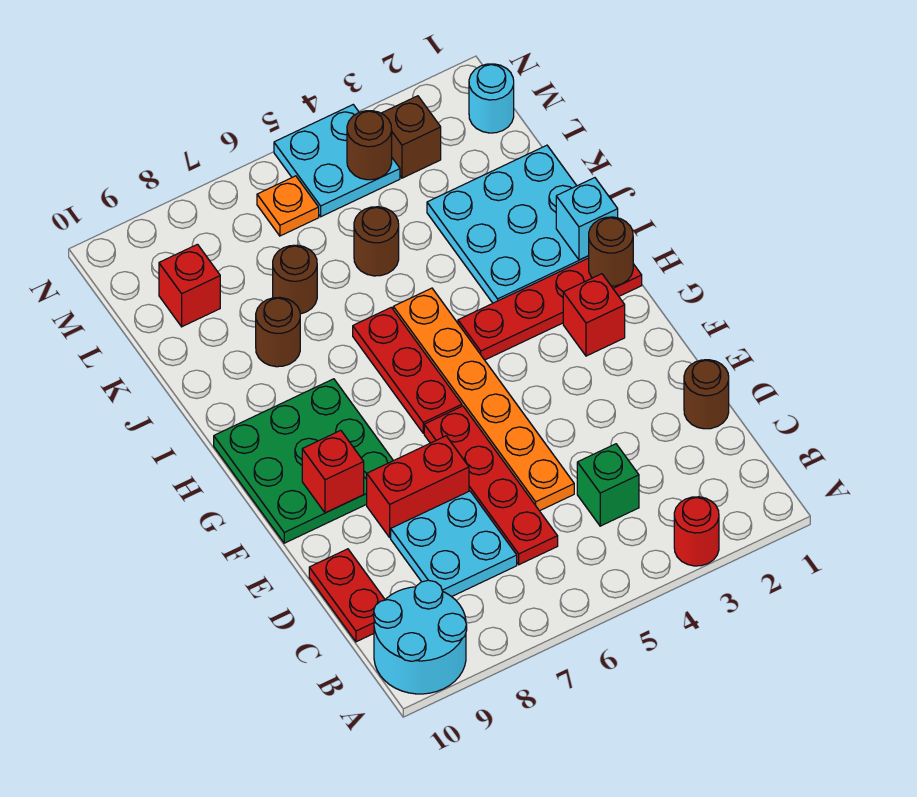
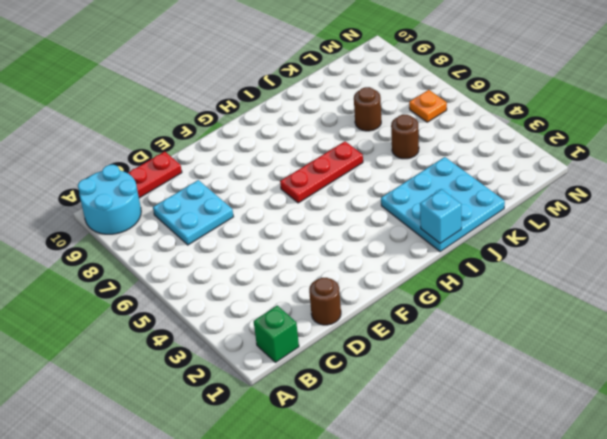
green brick B1 level 1 -> green brick C4 level 1
none -> red round brick A3 level 1
none -> red plate C6:F6 level 1
none -> orange plate D5:I5 level 1

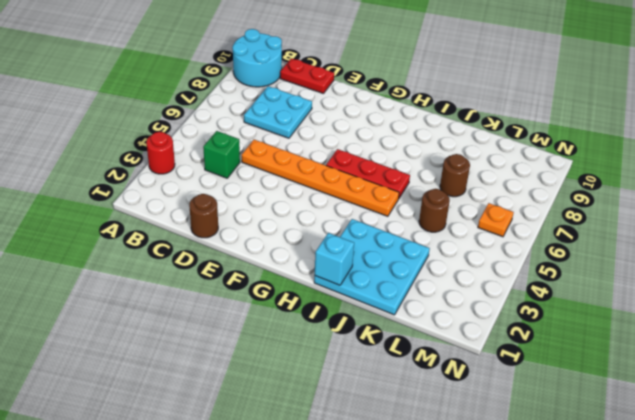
none -> red plate C6:F6 level 1
none -> red brick E7:E8 level 1
none -> green plate F8:H10 level 1

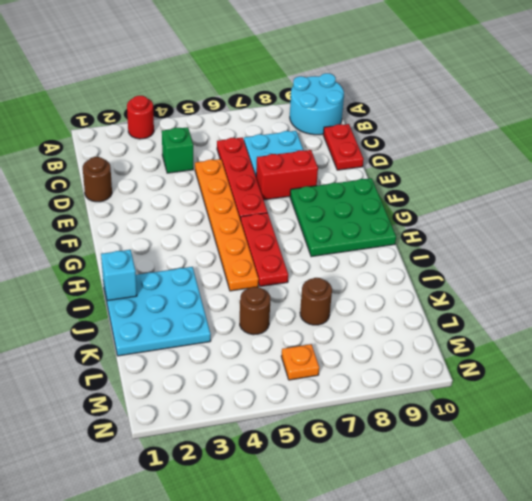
none -> red brick G2 level 1
none -> red plate H1:H4 level 1
none -> brown round brick J8 level 1

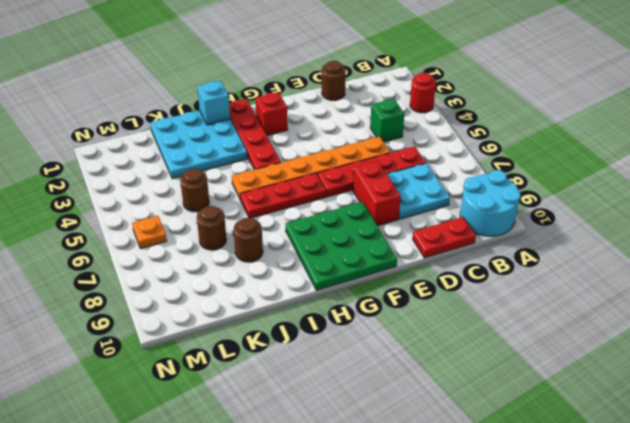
none -> red brick L9 level 1
none -> cyan round brick M1 level 1
none -> brown brick M3 level 1

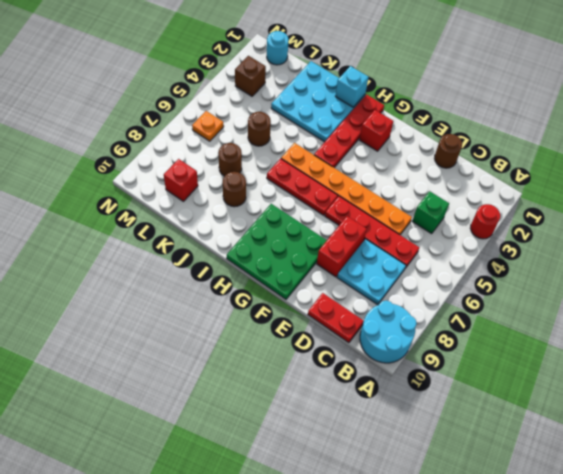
none -> cyan plate M4:N5 level 1
none -> red brick F9 level 2
none -> brown round brick H1 level 2

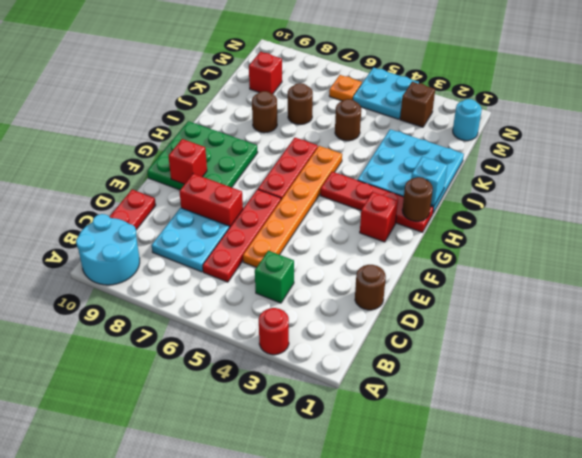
none -> brown round brick M4 level 2

